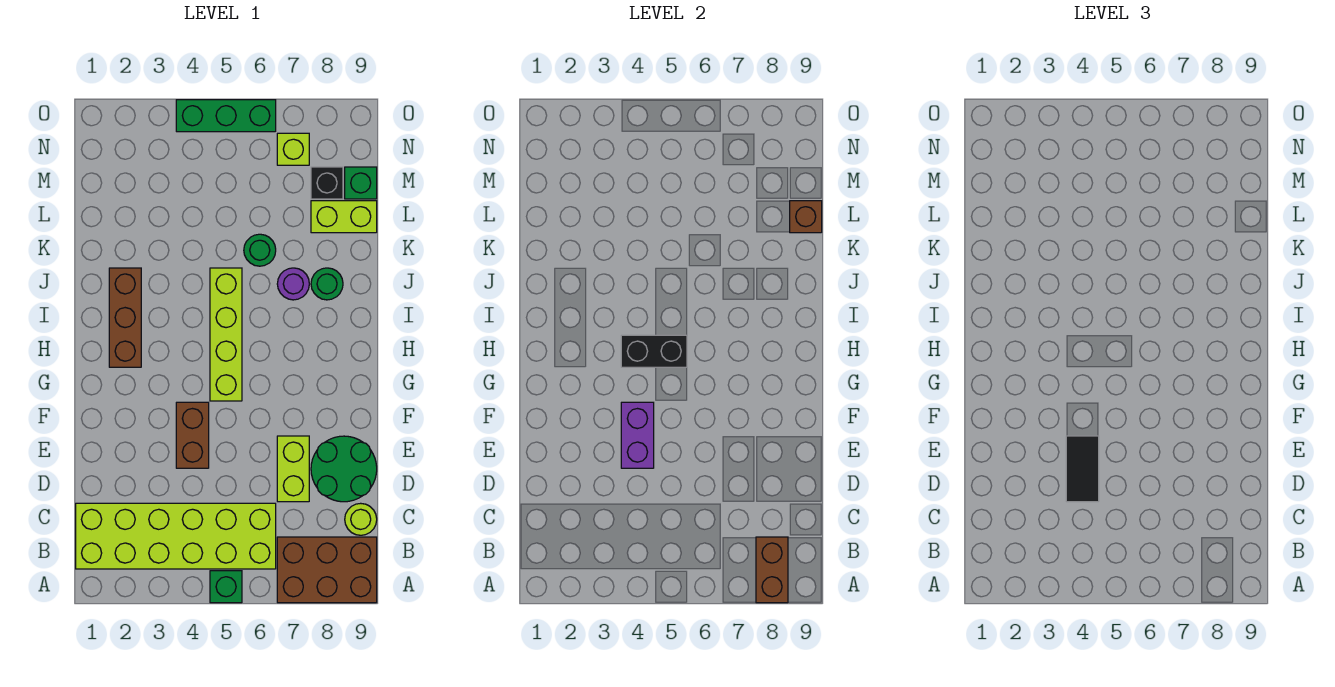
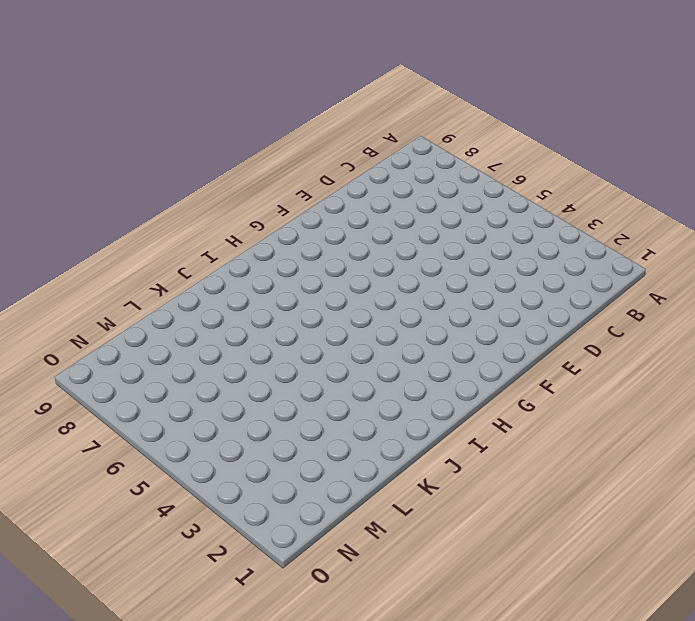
none -> green brick A5 level 1
none -> brown brick A7:B9 level 1
none -> lime brick B1:C6 level 1

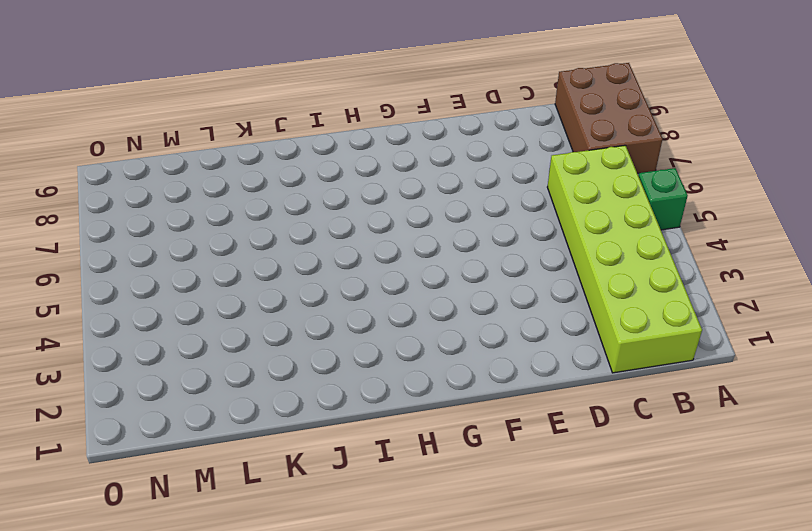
none -> lime round brick C9 level 1
none -> lime brick D7:E7 level 1
none -> green round brick D8:E9 level 1

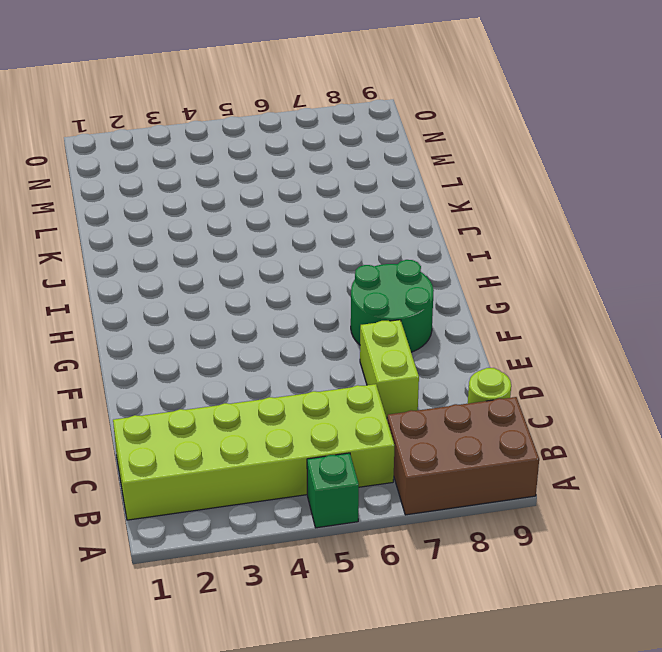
green round brick F7:G8 level 1 -> green round brick D8:E9 level 1
none -> brown brick E4:F4 level 1
none -> lime brick G5:J5 level 1
none -> brown brick H2:J2 level 1

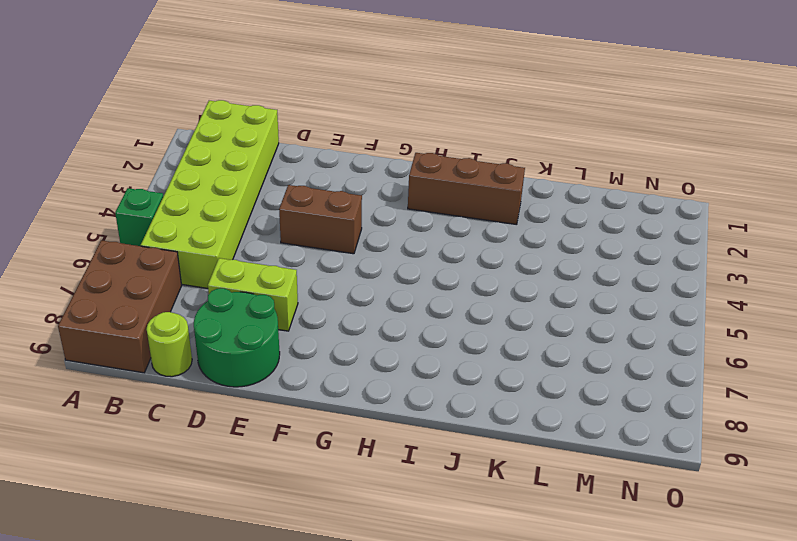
none -> lime brick G5:J5 level 1
none -> purple round brick J7 level 1
none -> green round brick J8 level 1

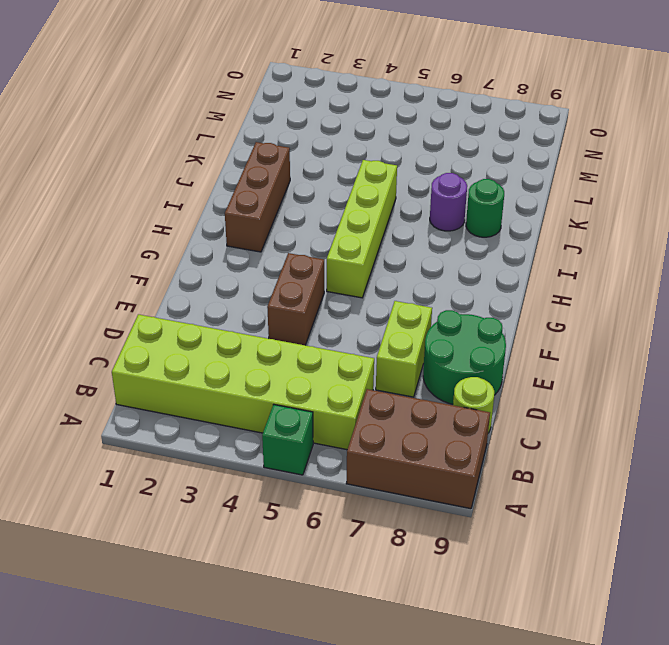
none -> green round brick K6 level 1
none -> lime brick L8:L9 level 1
none -> black brick M8 level 1

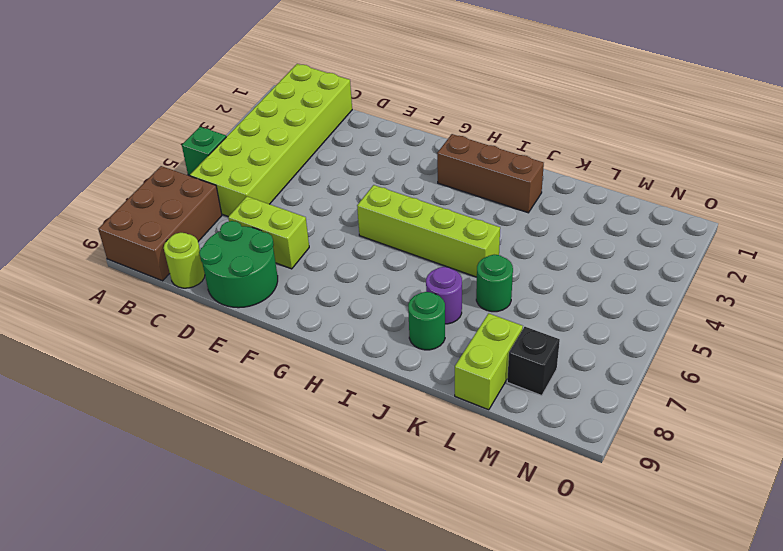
none -> brown brick E4:F4 level 1
none -> green brick M9 level 1
none -> lime brick N7 level 1

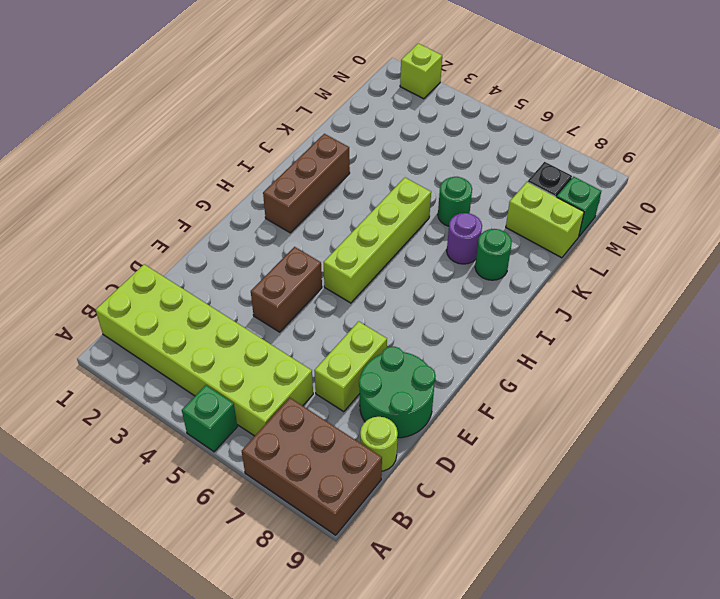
lime brick O2 level 1 -> lime brick N7 level 1
none -> green brick O4:O6 level 1
none -> brown brick A8:B8 level 2
none -> purple brick E4:F4 level 2

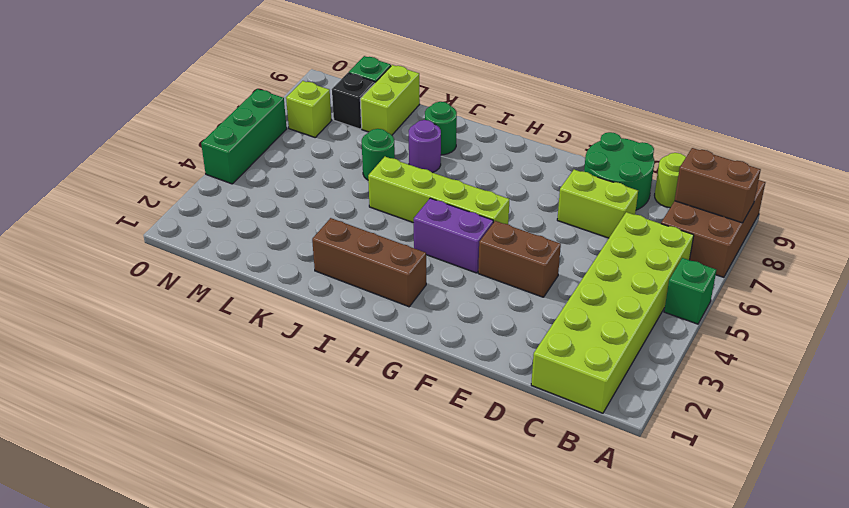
purple brick G4:H4 level 1 -> purple brick E4:F4 level 2
none -> black brick H4:H5 level 2
none -> brown brick L9 level 2
none -> black tile D4:E4 level 3

